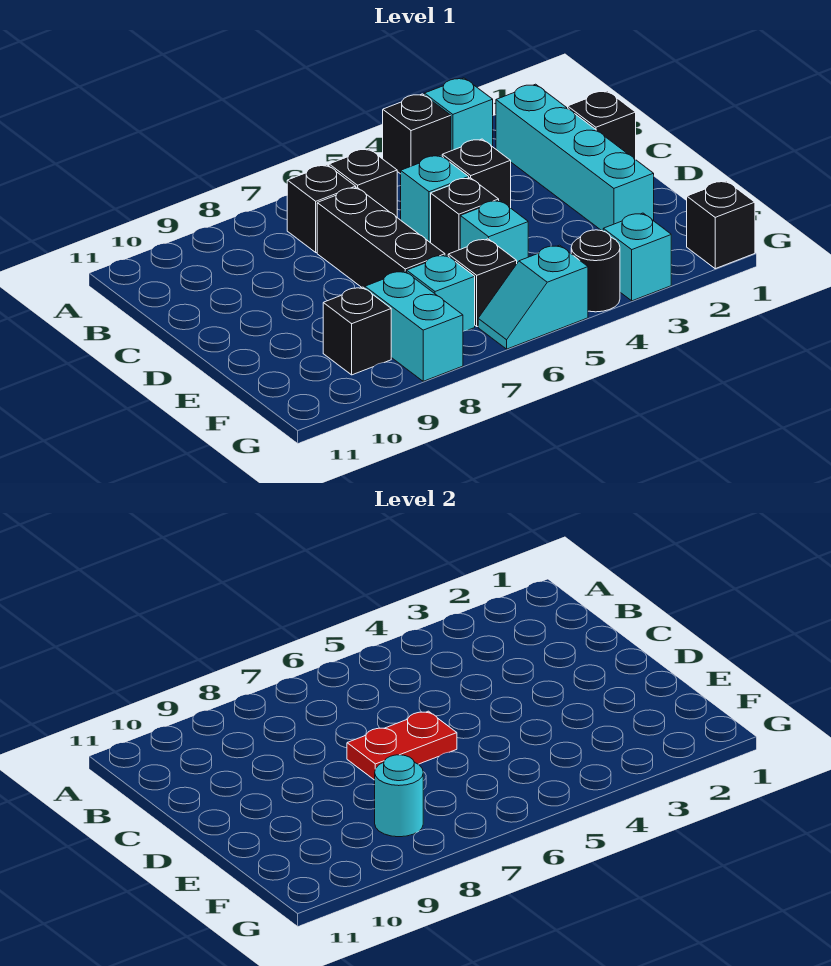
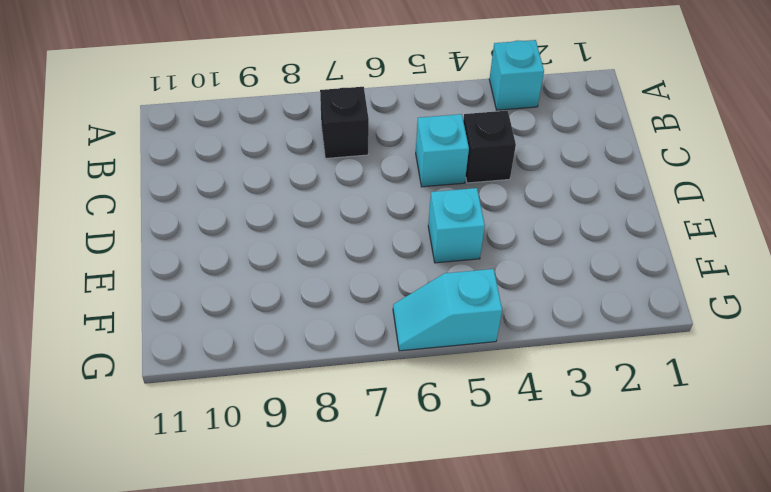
none -> black brick A4 level 1
none -> cyan brick B2:E2 level 1
none -> black brick B6 level 1

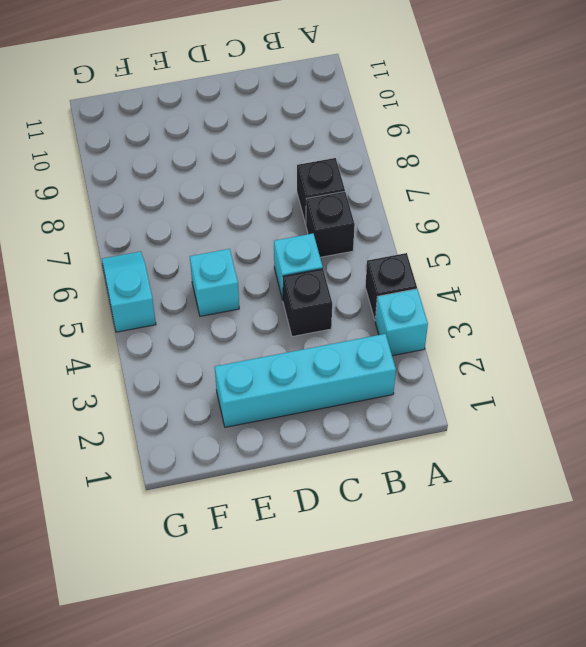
none -> black brick C1 level 1
none -> black brick C7:E7 level 1
none -> black brick D5 level 1

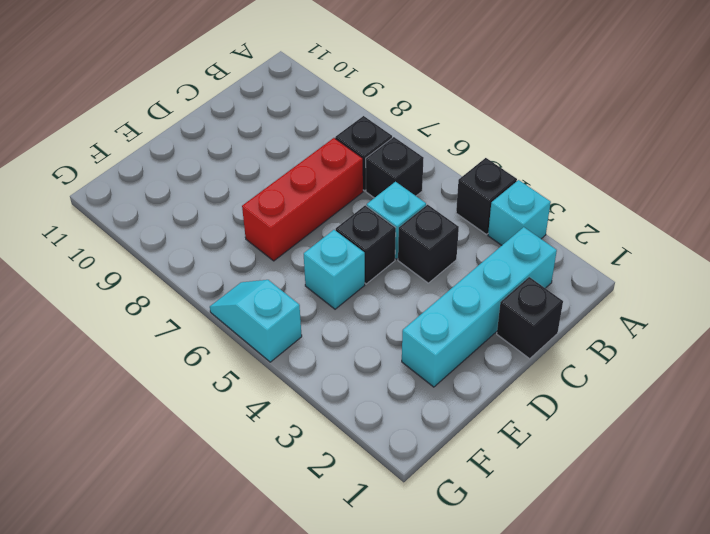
red brick C7:E7 level 1 -> black brick C7:E7 level 1
none -> black brick F6 level 1
none -> cyan brick F7 level 1
none -> cyan brick F8:G8 level 1

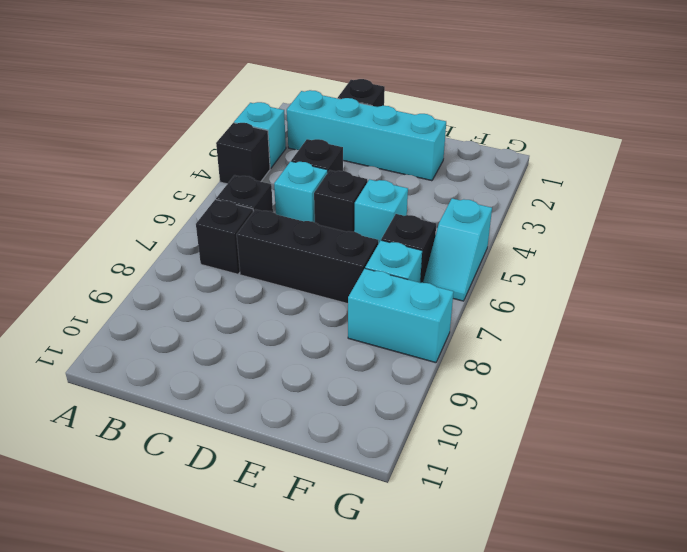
none -> black brick F9 level 1
none -> black brick G1 level 1
none -> cyan brick G3 level 1

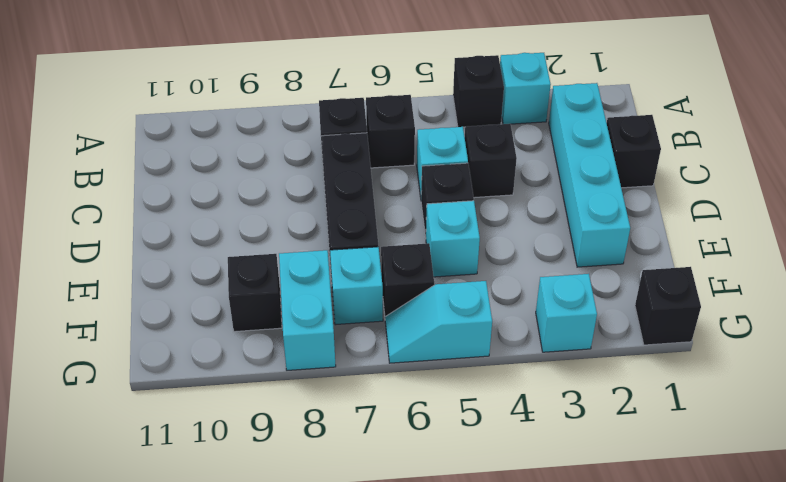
none -> black round brick G4 level 1
none -> red plate D6:D7 level 2
none -> cyan round brick F8 level 2

